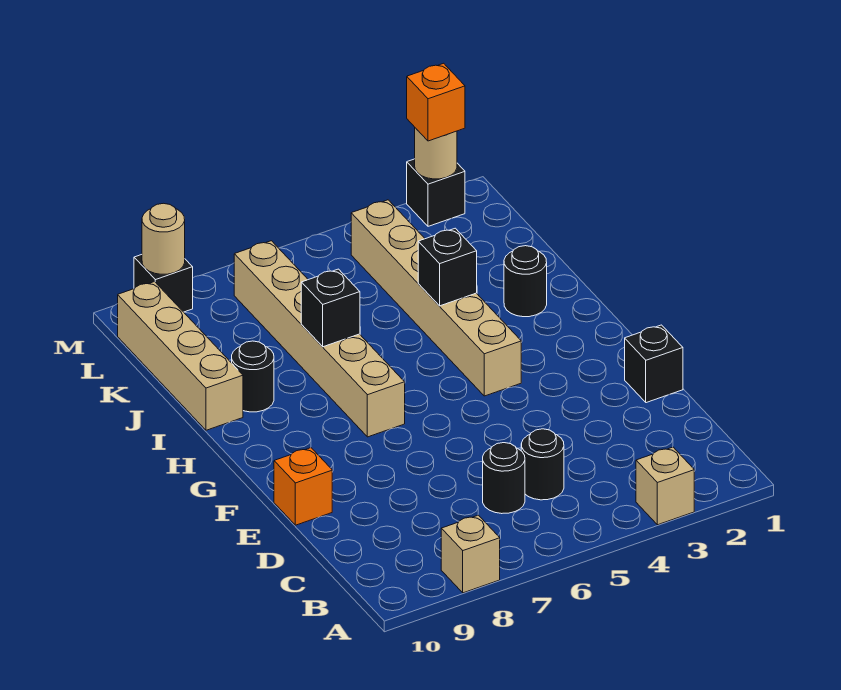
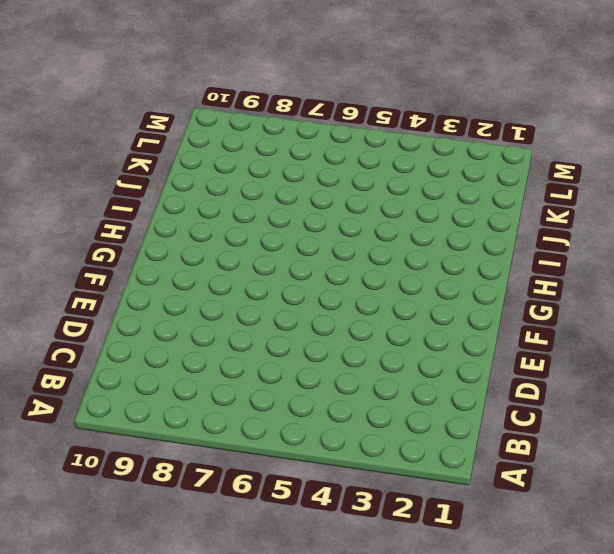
none -> tan brick A3 level 1
none -> tan brick A8 level 1
none -> black round brick C5 level 1

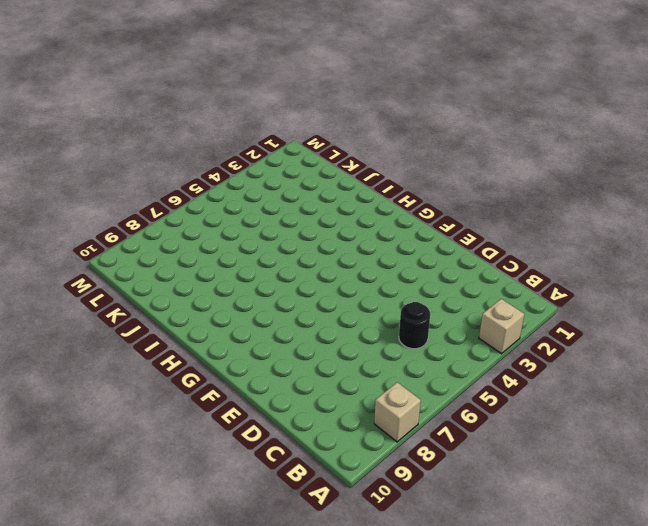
none -> black round brick C6 level 1
none -> black brick E1 level 1
none -> orange brick E10 level 1

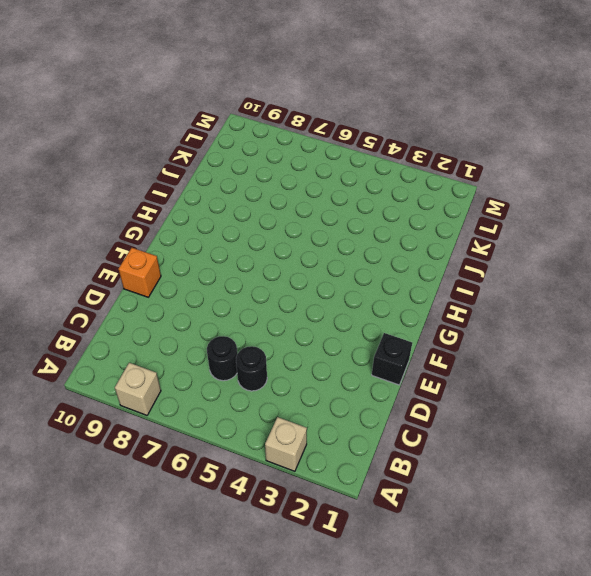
none -> tan brick G4:L4 level 1
none -> tan brick G7:L7 level 1
none -> black round brick I2 level 1

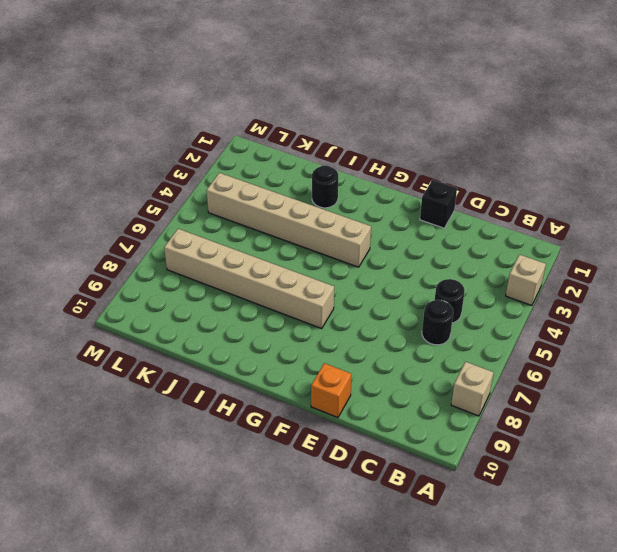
none -> black round brick I9 level 1
none -> tan brick I10:L10 level 1
none -> black brick M2 level 1

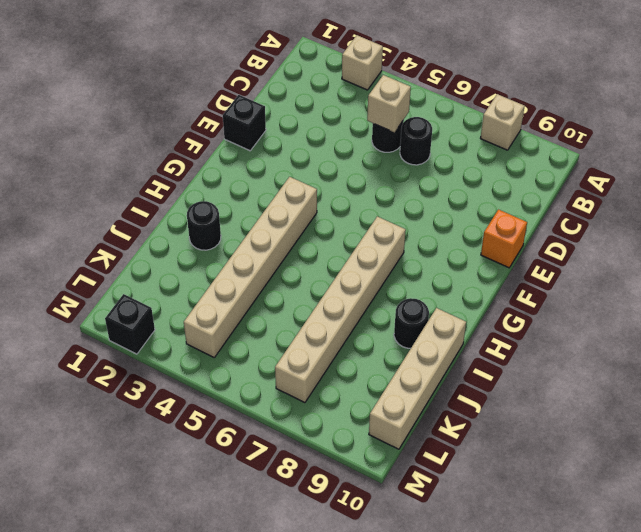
tan brick C5 level 2 -> none
none -> black brick M9 level 1
none -> black brick I4 level 2
none -> black brick I7 level 2

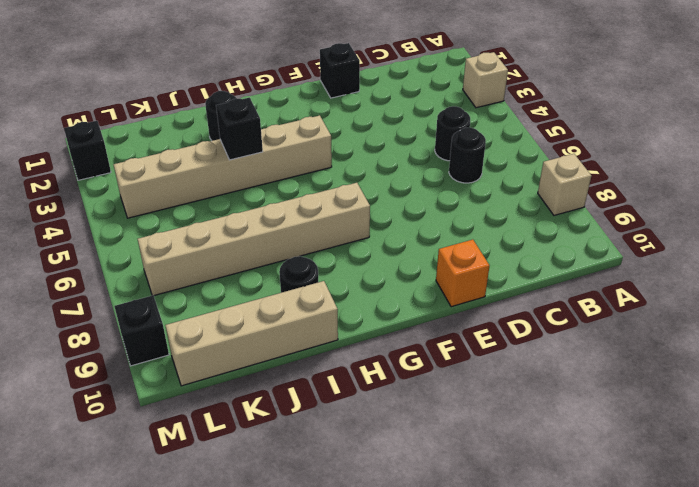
none -> black brick I7 level 2
none -> tan round brick M2 level 2
none -> tan round brick M9 level 2

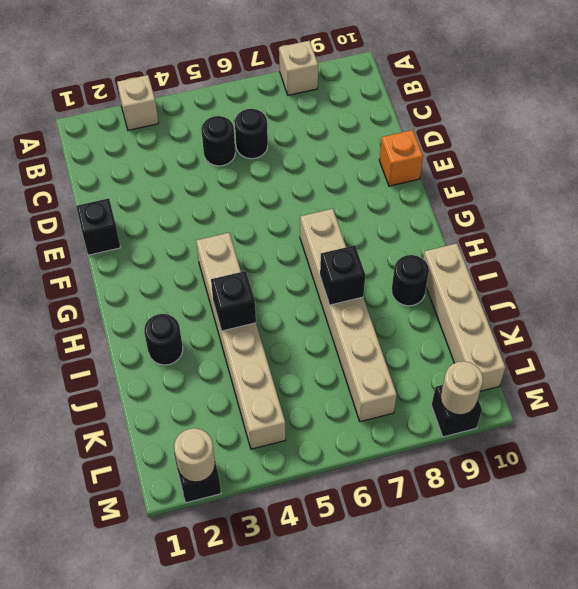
none -> orange brick M2 level 3

